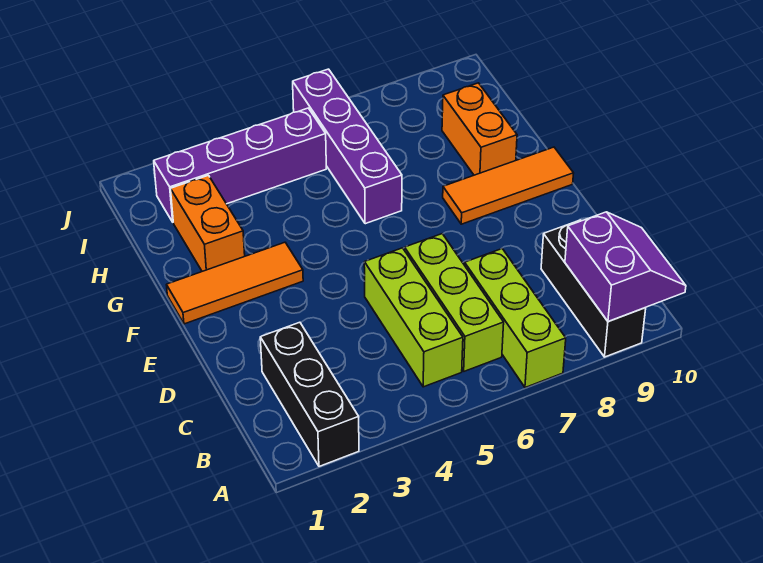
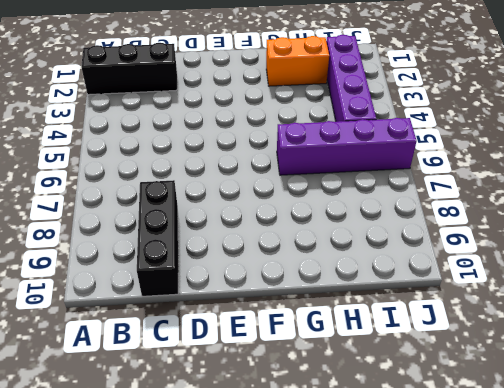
black brick C8:C10 level 1 -> black brick A9:C9 level 1
none -> lime brick A7:C7 level 1
none -> lime brick B5:D5 level 1
none -> lime brick B6:D6 level 1

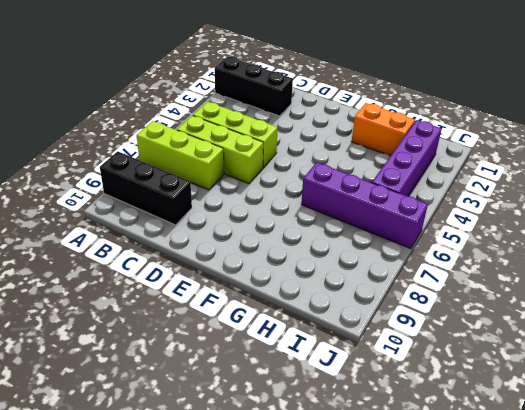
none -> orange tile F1:F3 level 1
none -> orange tile F8:F10 level 1
none -> orange brick G9:H9 level 1

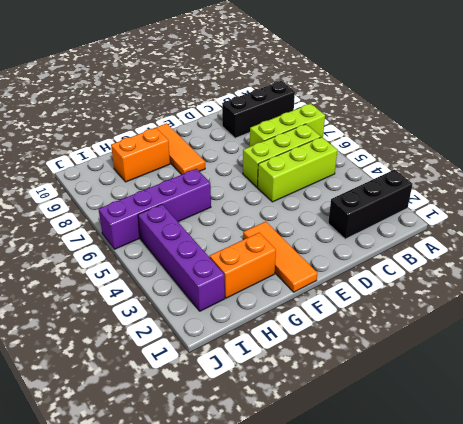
none -> purple slope A9:B10 level 2 top 9

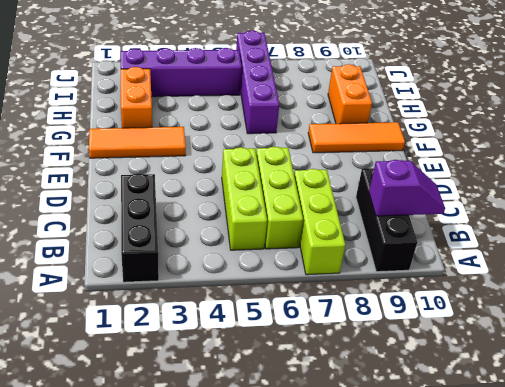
purple slope B9:B10 level 2 top 9 -> purple slope A9:B10 level 2 top 9

